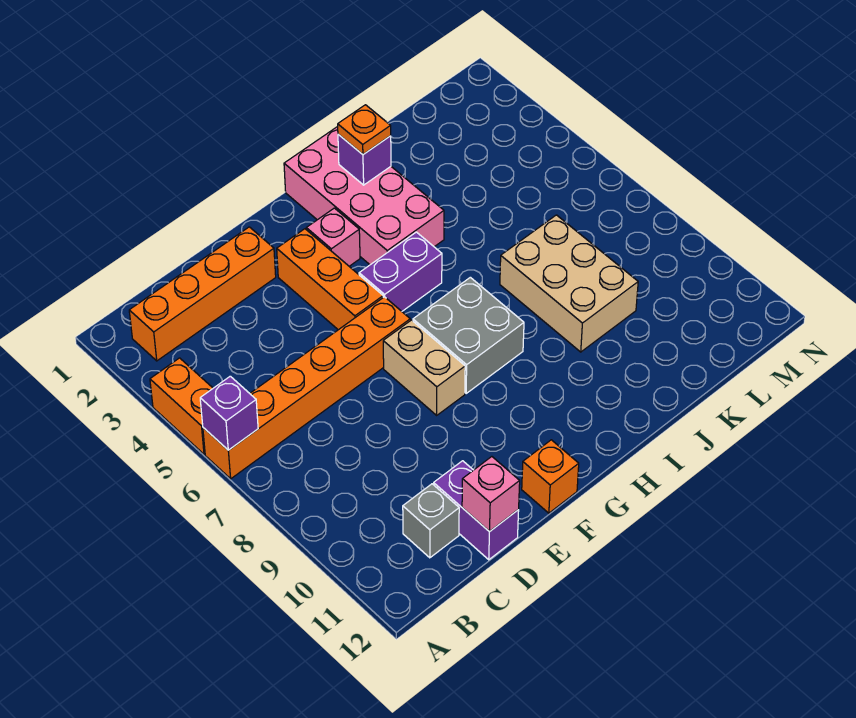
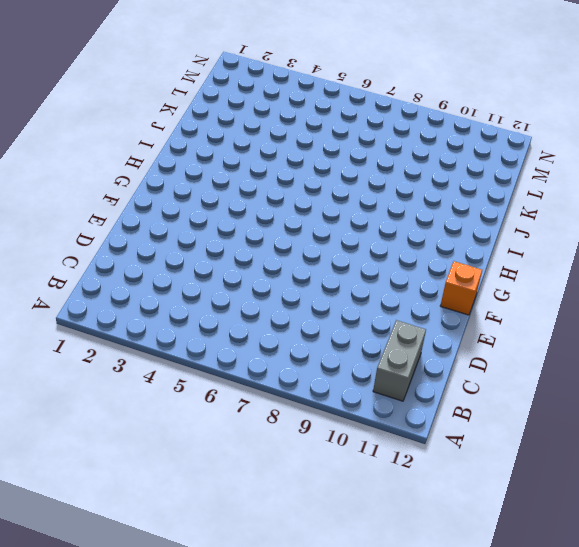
grey brick B11:C11 level 1 -> grey brick C11 level 1
none -> orange brick A4:A5 level 1
none -> orange brick A6:F6 level 1
none -> orange brick B2:E2 level 1

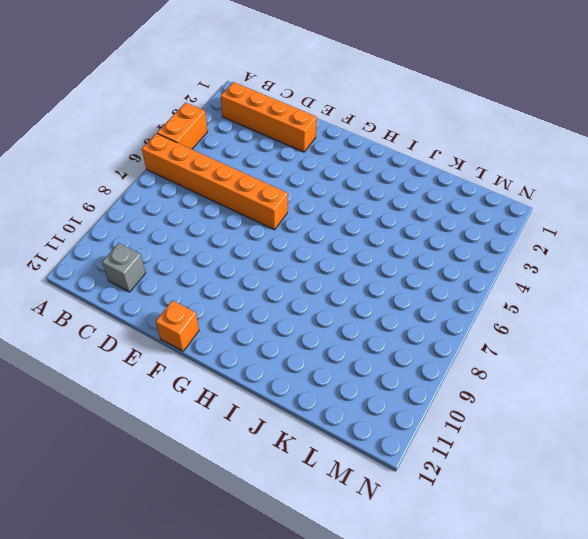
none -> purple brick D11:D12 level 1
none -> orange brick F3:F5 level 1
none -> tan brick F7:F8 level 1

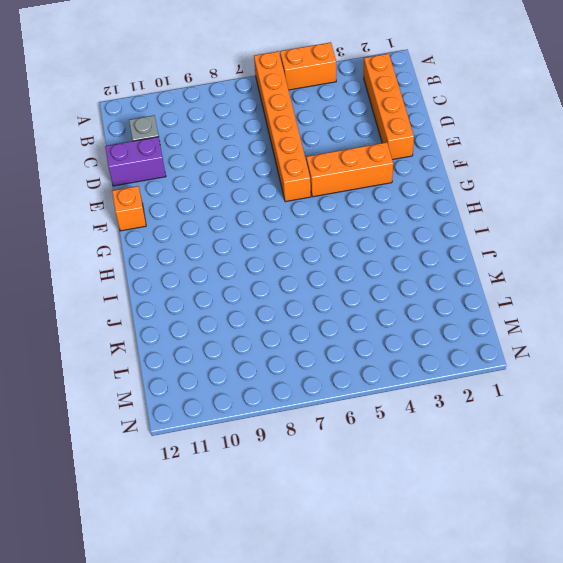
none -> tan brick F7:F8 level 1
none -> pink brick G3 level 1
none -> purple brick G5:H5 level 1

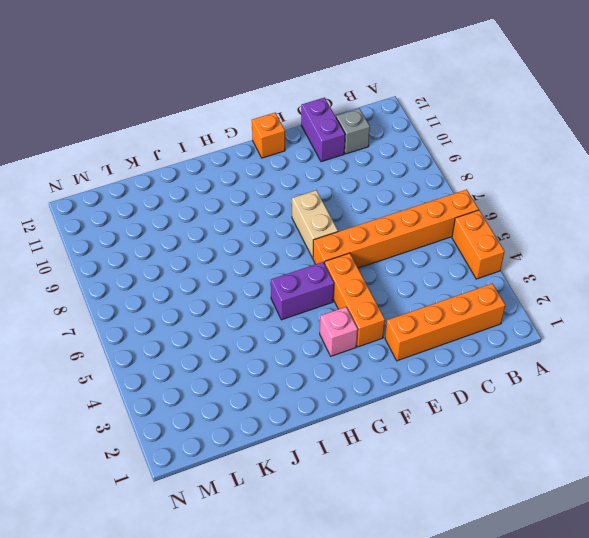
none -> grey brick G7:H8 level 1
none -> pink brick H1:I4 level 1
none -> tan brick J7:K9 level 1

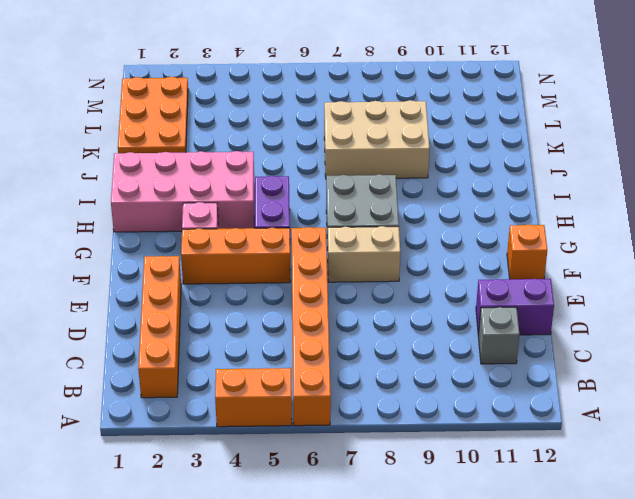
orange plate K1:M2 level 1 -> none
none -> purple brick A6 level 2
none -> pink brick D12 level 2
none -> purple brick I2 level 2

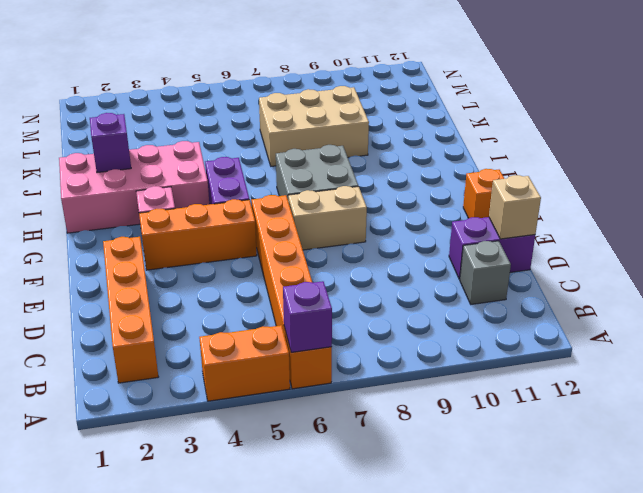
tan brick D12 level 2 -> pink brick D12 level 2
none -> orange plate I2 level 3

